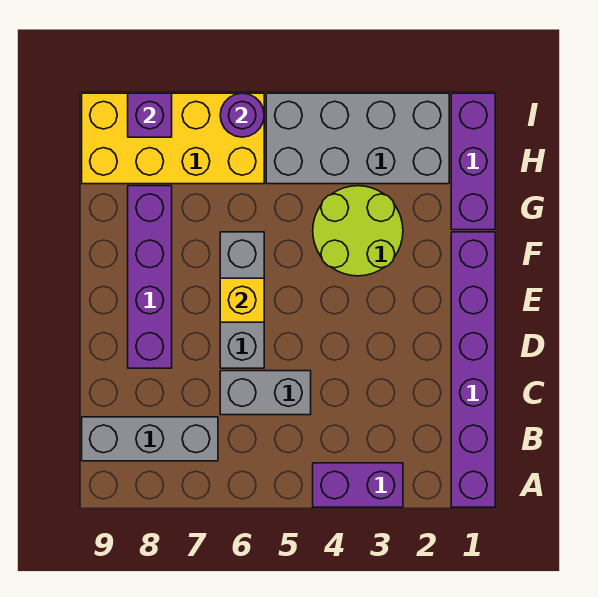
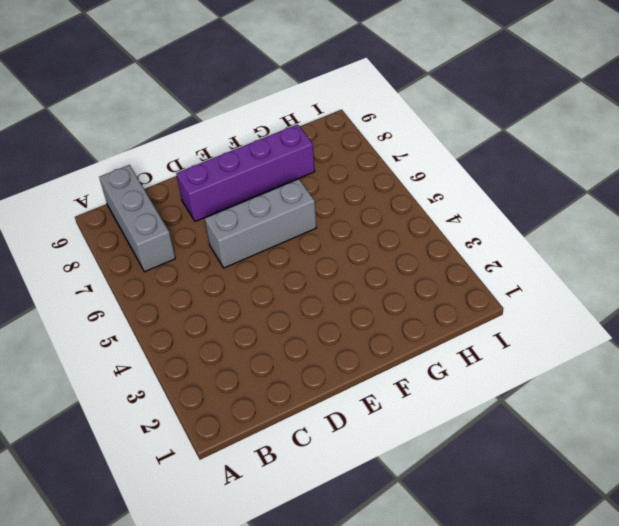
none -> purple brick A1:F1 level 1
none -> purple brick A3:A4 level 1
none -> grey brick C5:C6 level 1

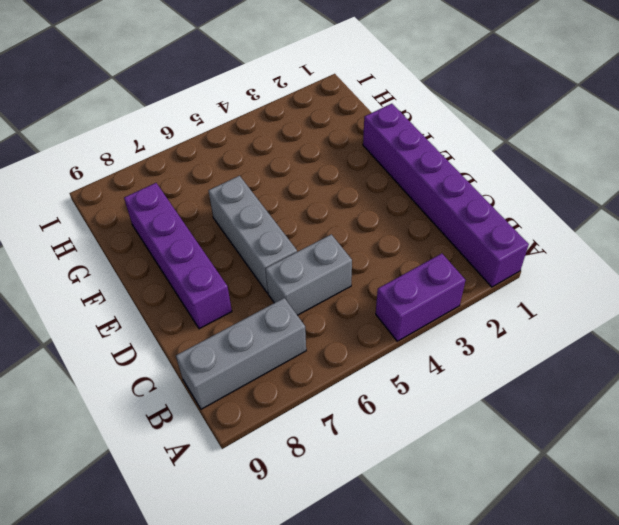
none -> lime round brick F3:G4 level 1
none -> purple brick G1:I1 level 1
none -> grey brick H2:I5 level 1

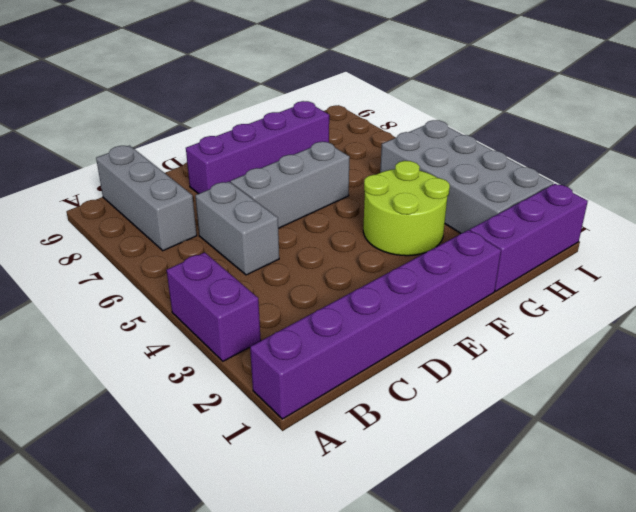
none -> yellow brick H6:I9 level 1
none -> yellow brick E6 level 2
none -> purple round brick I6 level 2

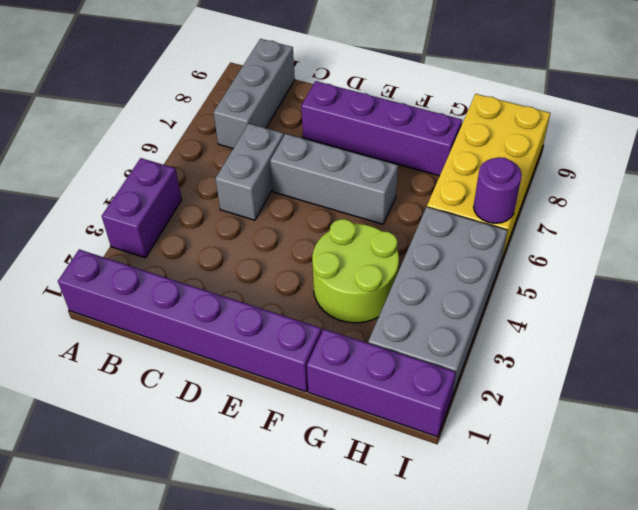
none -> yellow brick E6 level 2
none -> purple brick I8 level 2

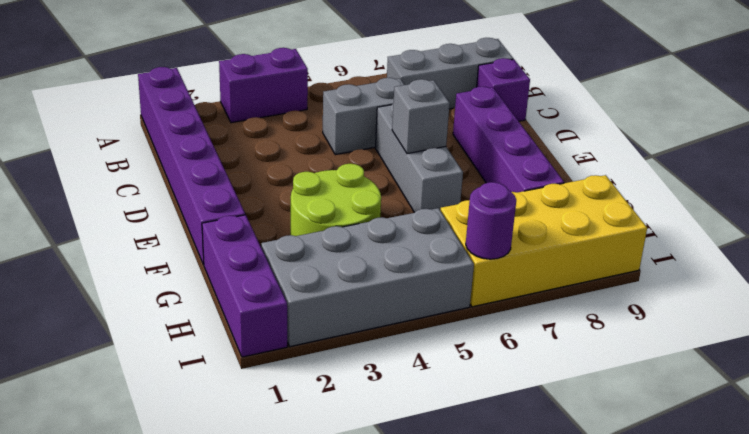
purple brick C9 level 1 -> purple brick I8 level 2
grey brick E6 level 2 -> yellow brick E6 level 2

